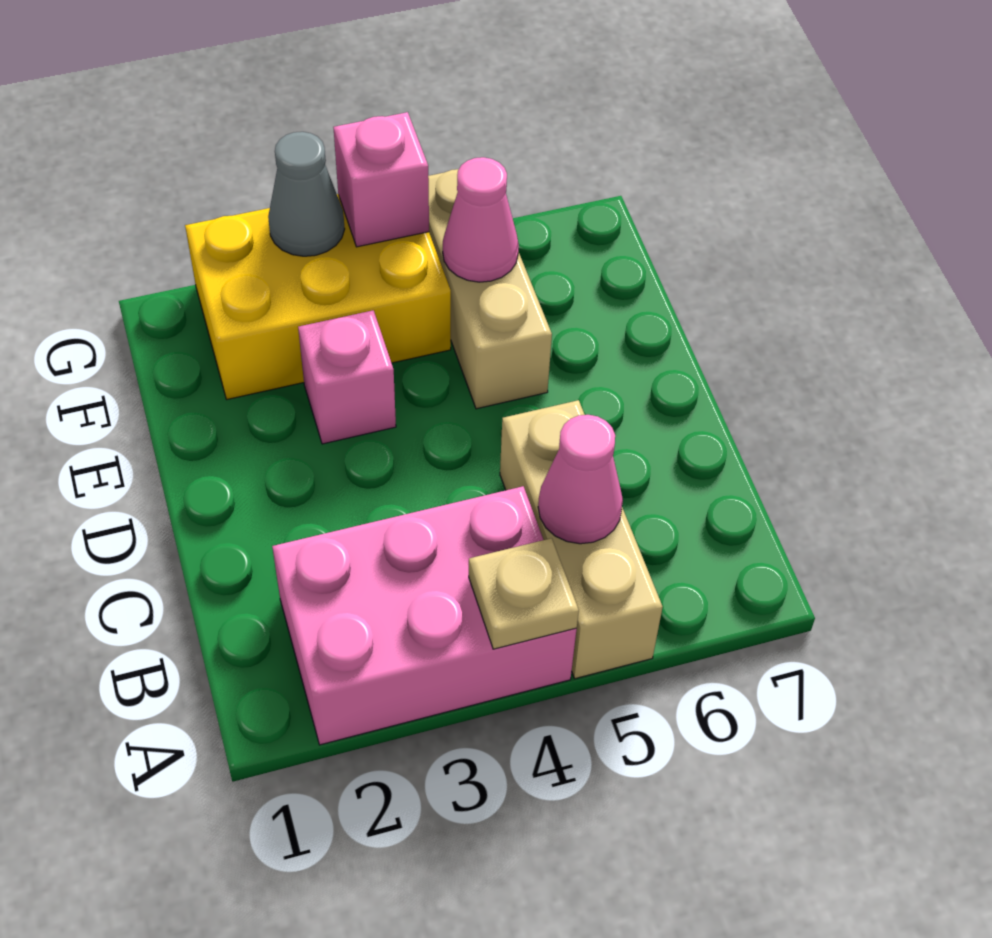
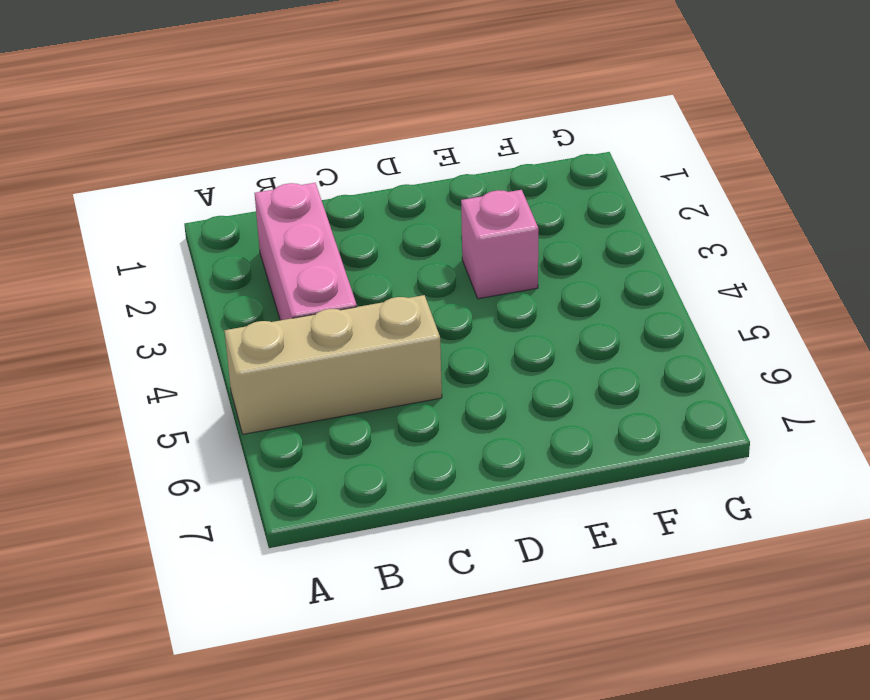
pink brick B2:B4 level 1 -> pink brick A2:B4 level 1
none -> tan brick E5:G5 level 1
none -> yellow brick F2:G4 level 1

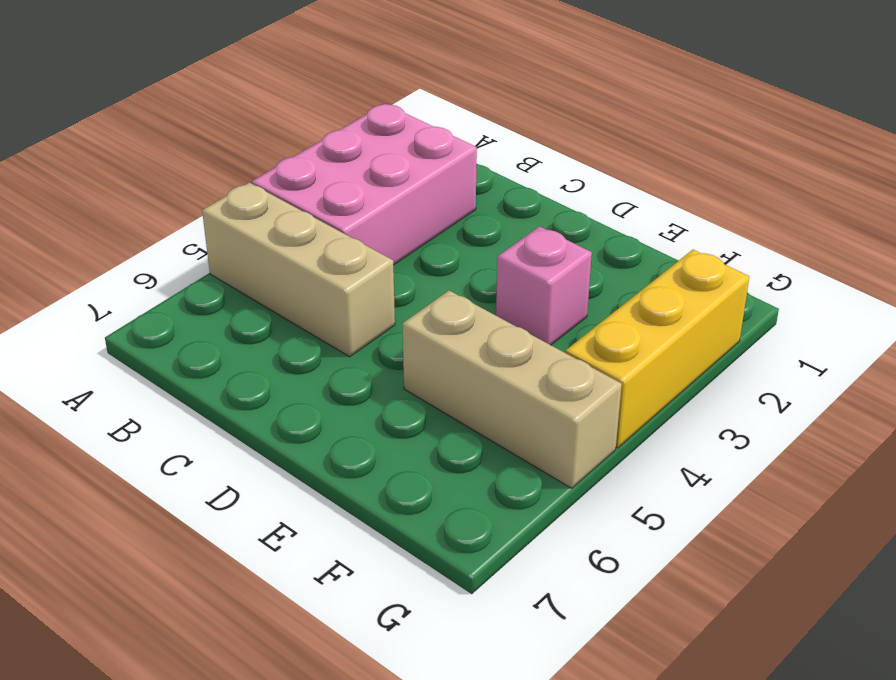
yellow brick G2:G4 level 1 -> yellow brick F2:G4 level 1
none -> tan plate A4 level 2
none -> pink cone B5 level 2

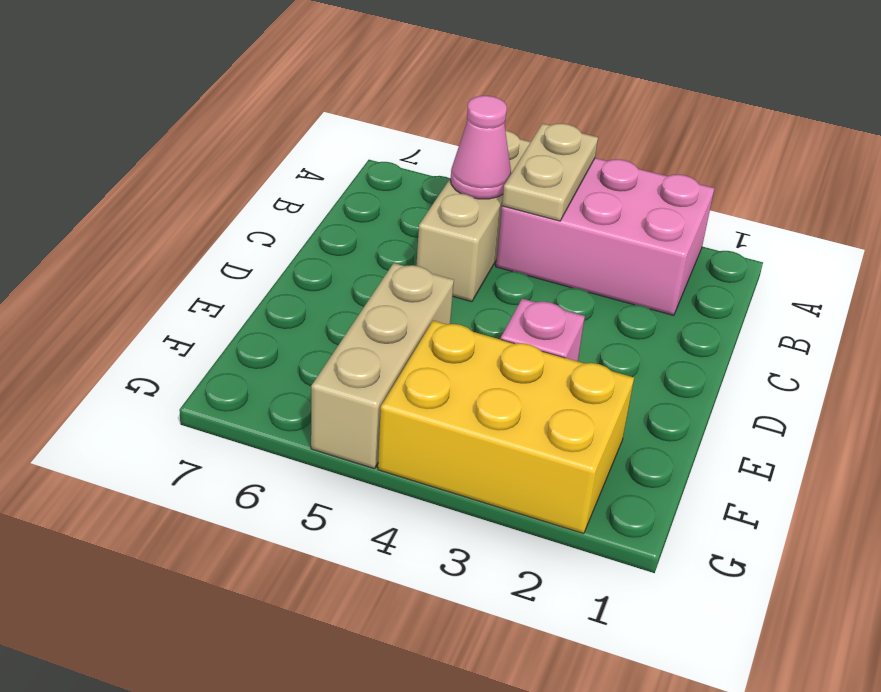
tan plate A4:B4 level 2 -> tan plate A4 level 2
none -> pink cone F5 level 2
none -> grey cone G3 level 2

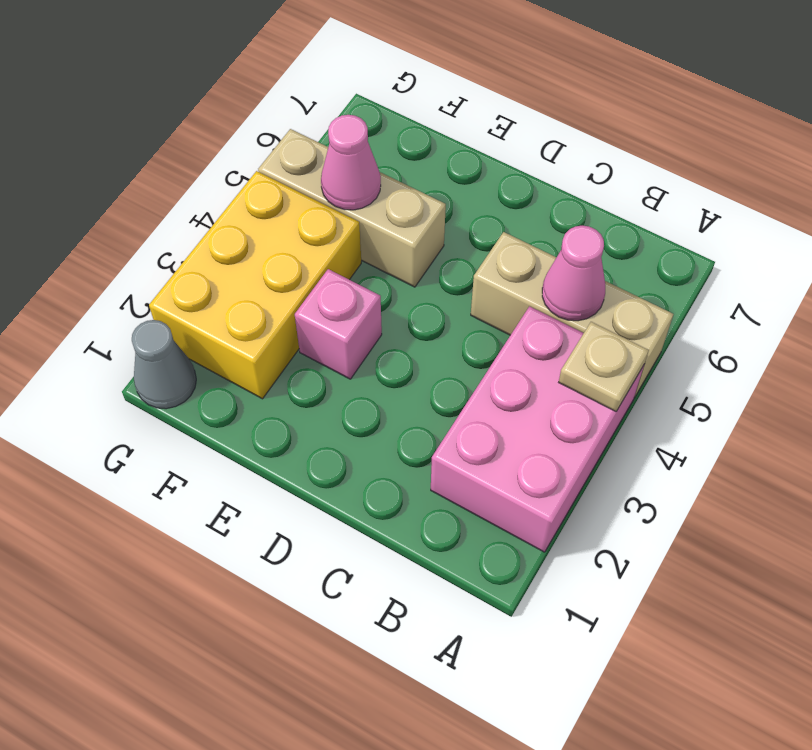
grey cone G1 level 1 -> grey cone G3 level 2
none -> pink brick G4 level 2

